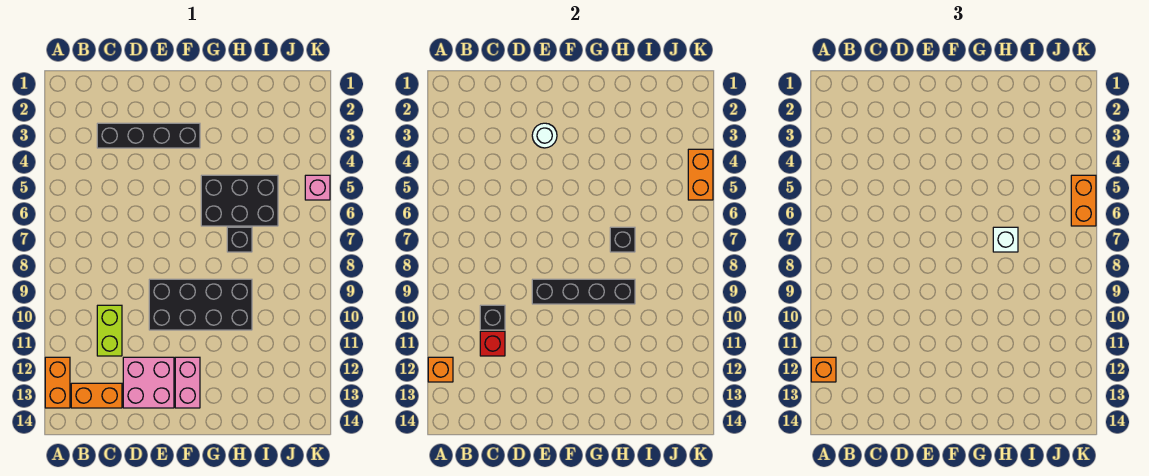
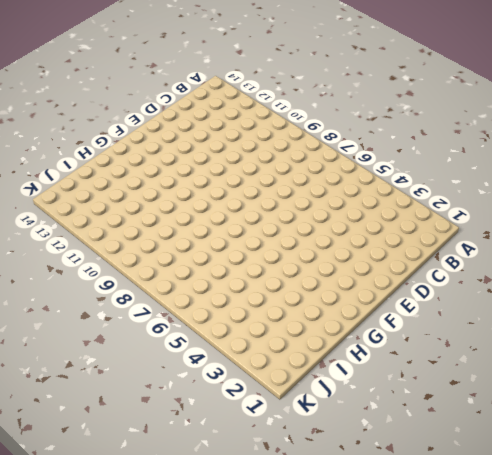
none -> orange brick A12:A13 level 1
none -> orange brick B13:C13 level 1
none -> black brick C3:F3 level 1

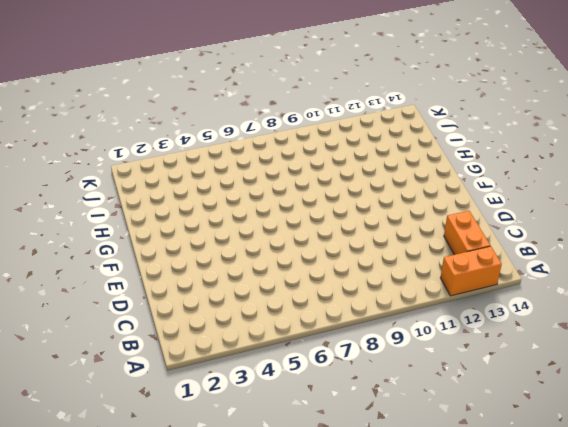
none -> black brick C3:F3 level 1
none -> lime brick C10:C11 level 1
none -> pink brick D12:E13 level 1

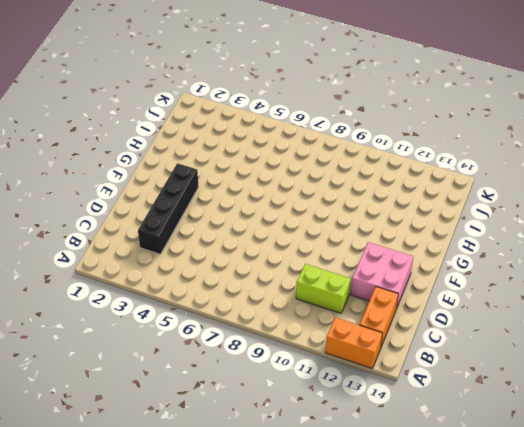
none -> black brick E9:H10 level 1
none -> pink brick F12:F13 level 1
none -> black brick G5:I6 level 1

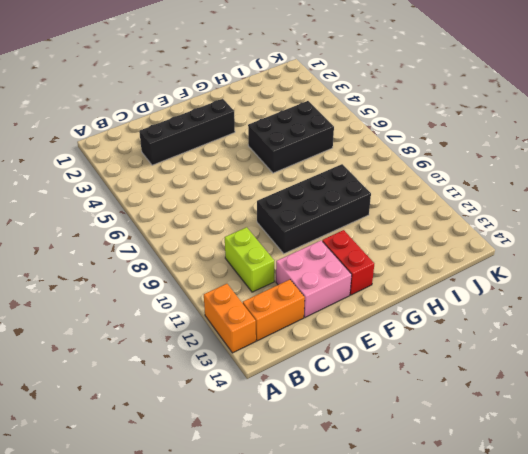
red brick F12:F13 level 1 -> pink brick F12:F13 level 1
none -> black brick H7 level 1
none -> pink brick K5 level 1
none -> orange brick A12 level 2

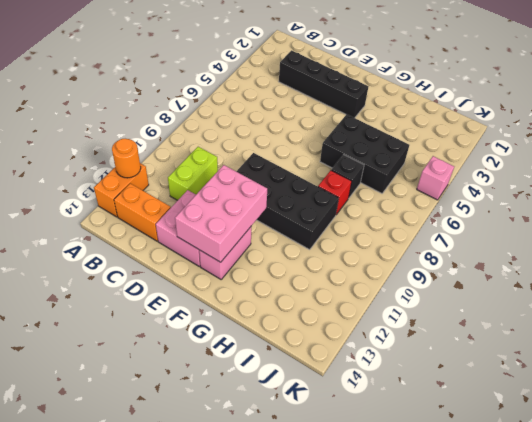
orange round brick A12 level 2 -> orange brick A12 level 2
pink brick E11:F13 level 2 -> none
red brick H8 level 1 -> red brick C11 level 2
none -> black brick C10 level 2
none -> white round brick E3 level 2
none -> black brick E9:H9 level 2

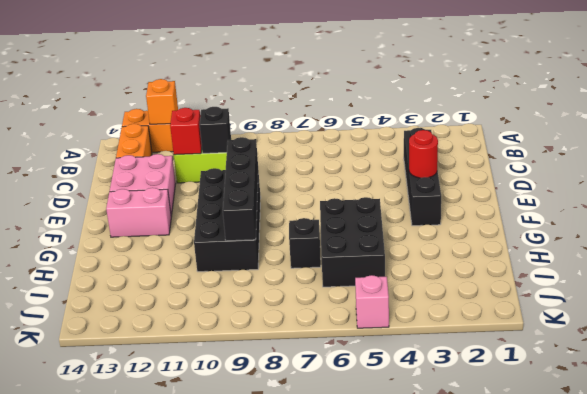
red round brick E3 level 2 -> white round brick E3 level 2
none -> black brick H7 level 2
none -> orange brick K4:K5 level 2
none -> orange brick A12 level 3

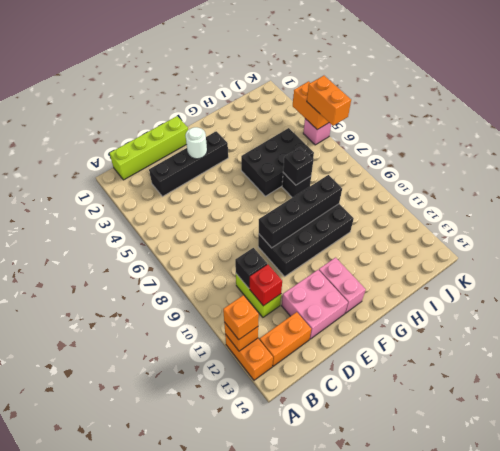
lime brick B1:E1 level 1 -> none
none -> white brick H7 level 3

